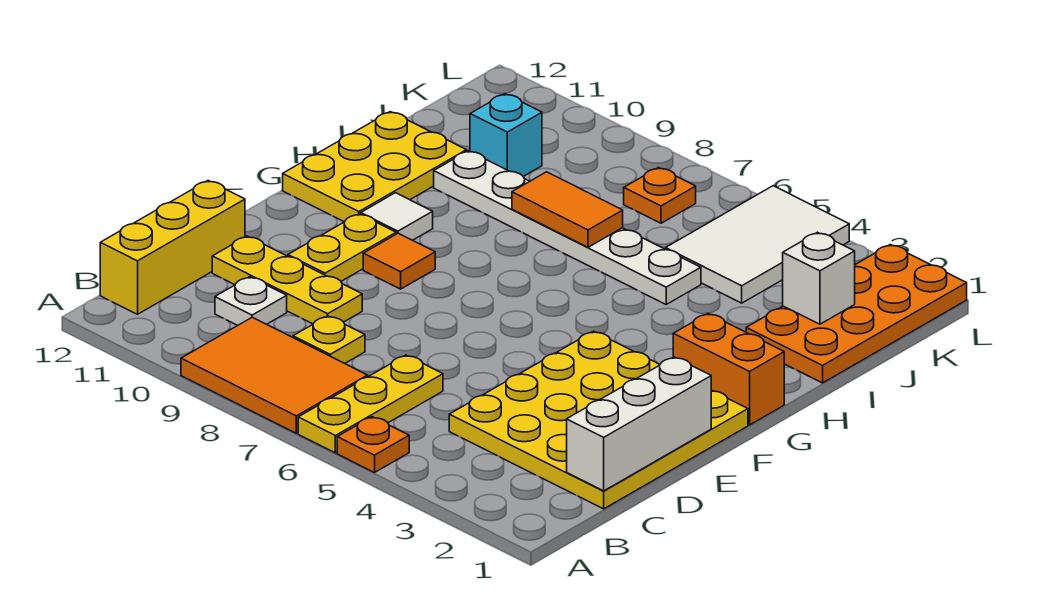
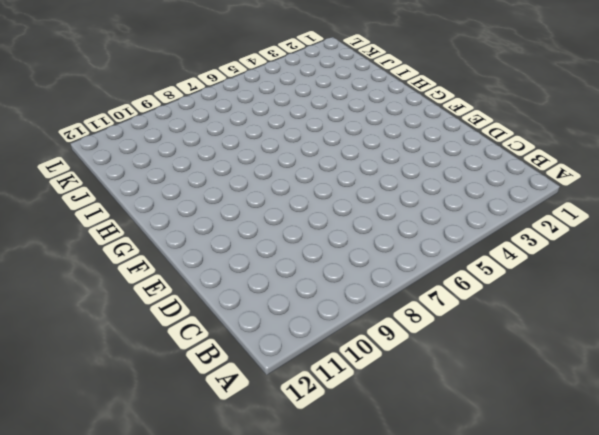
none -> orange plate A5 level 1
none -> yellow plate A6:C6 level 1
none -> orange tile A7:B9 level 1

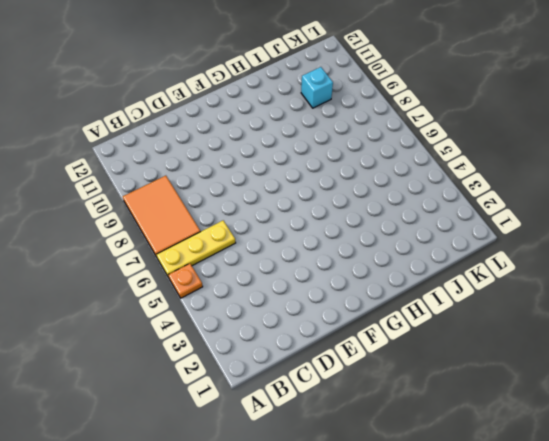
none -> yellow brick B12:D12 level 1
none -> yellow plate C1:F4 level 1
none -> yellow plate C8 level 1

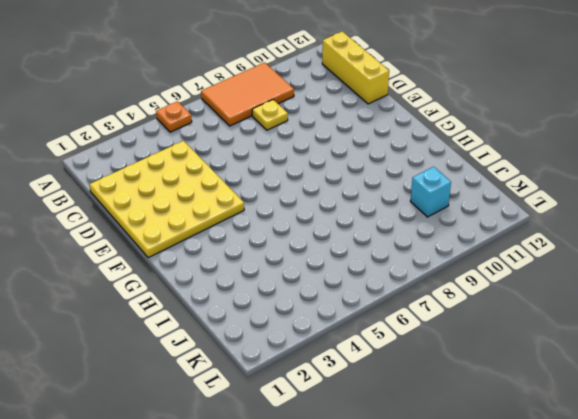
none -> yellow plate A6:C6 level 1
none -> white plate C10 level 1
none -> yellow plate D9:D11 level 1

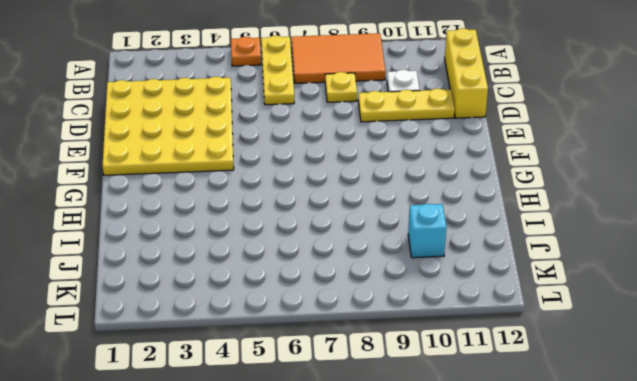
none -> yellow plate E10:F10 level 1
none -> orange tile F9 level 1
none -> orange brick G1:G2 level 1

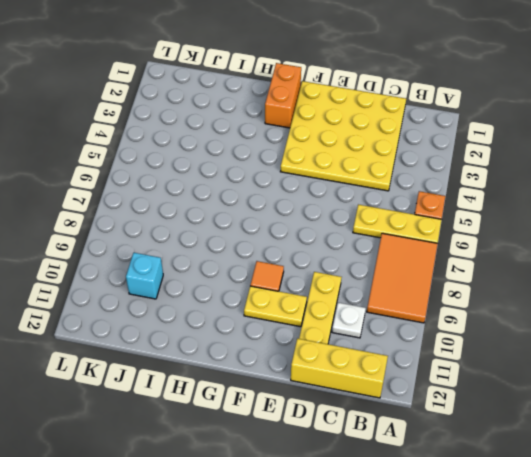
none -> yellow plate C8 level 1
none -> white tile G10 level 1
none -> yellow plate G11:I12 level 1

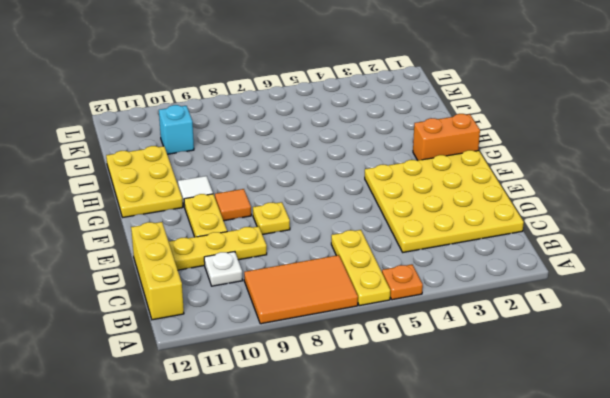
yellow plate E8 level 1 -> yellow plate C8 level 1
none -> orange plate I1:L2 level 1
none -> white plate I5:I10 level 1
none -> white tile J4:L5 level 1

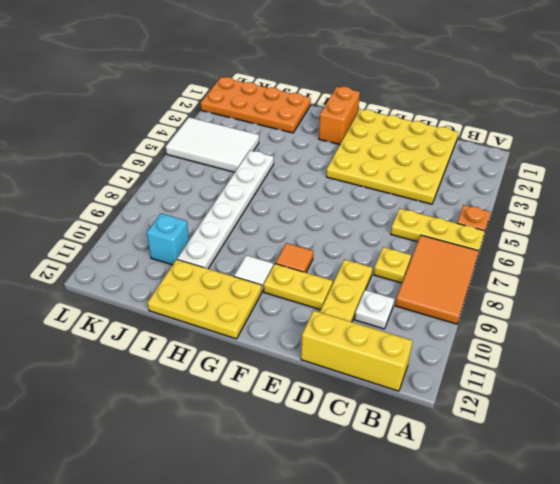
none -> orange plate K7 level 1
none -> white brick C1:E1 level 2
none -> orange tile I7:I8 level 2

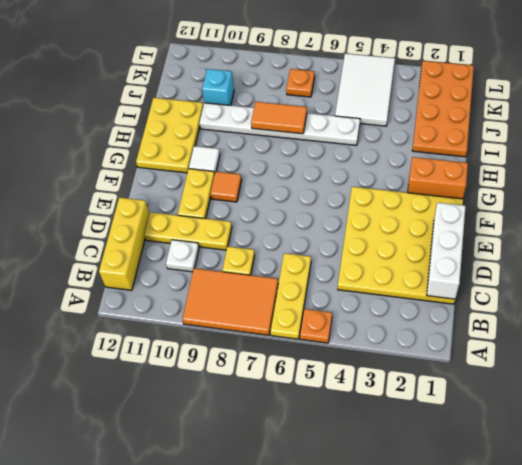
none -> white brick J2 level 2

